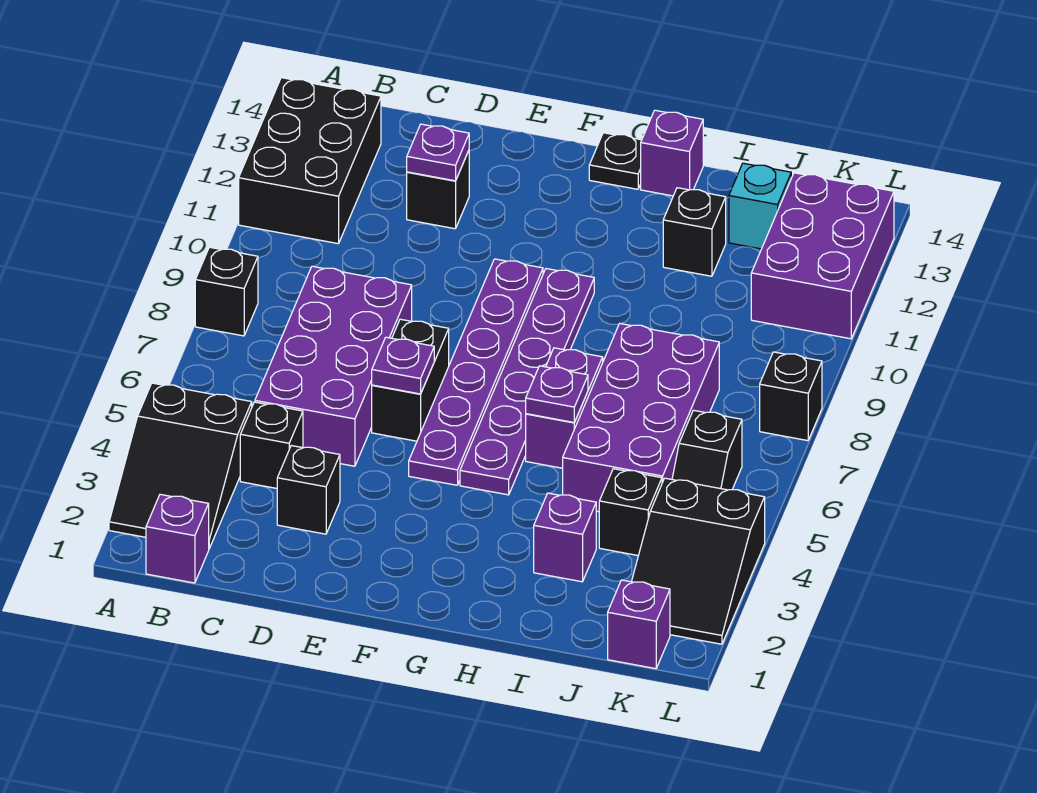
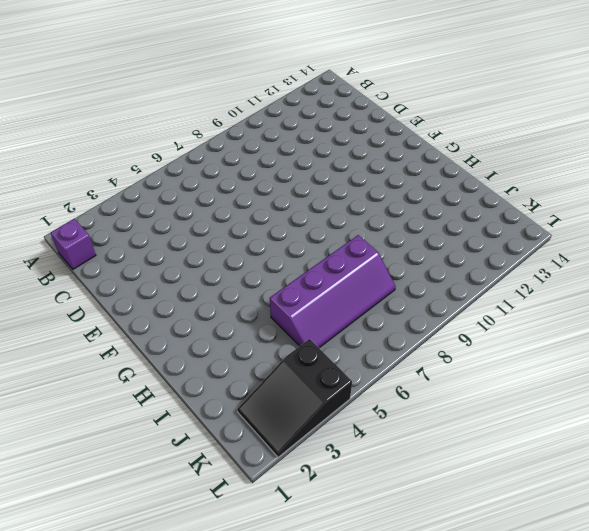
purple slope I5:J8 level 1 top I -> purple brick I5:J8 level 1
none -> black slope A2:B4 level 1 top 4
none -> black brick A8 level 1
none -> black brick A11:B13 level 1

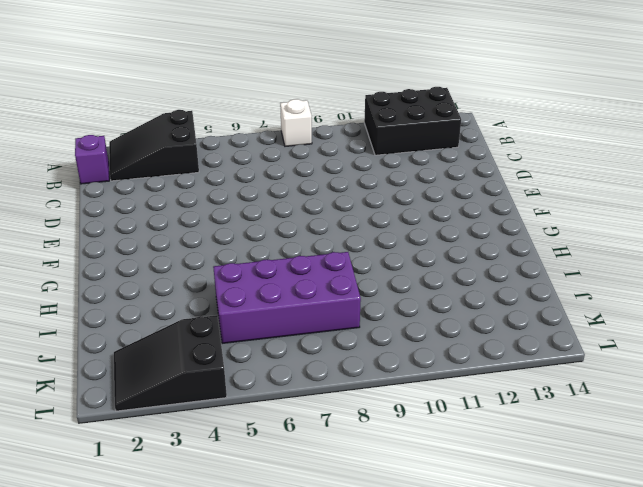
white brick A8 level 1 -> black brick A8 level 1
none -> black brick C4 level 1
none -> purple brick C5:D8 level 1
none -> black brick D3 level 1

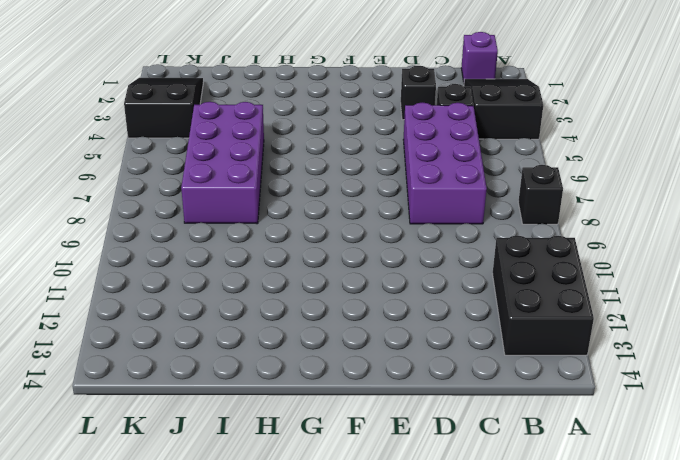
none -> black brick D12 level 1
none -> black brick E6:E7 level 1
none -> purple plate F5:F10 level 1

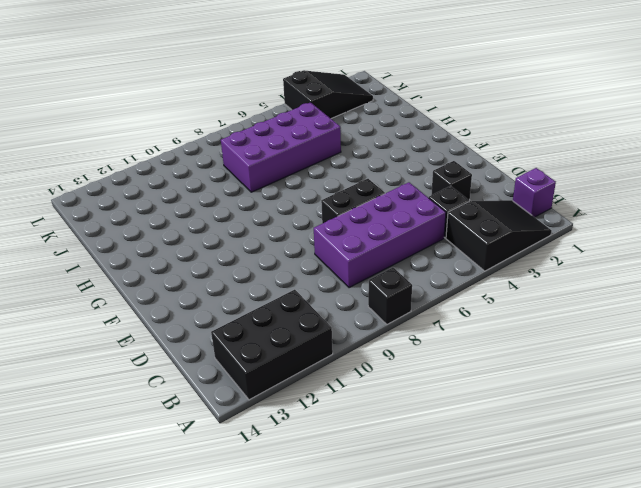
none -> black brick D12 level 1
none -> purple plate F5:F10 level 1
none -> purple plate G5:G10 level 1

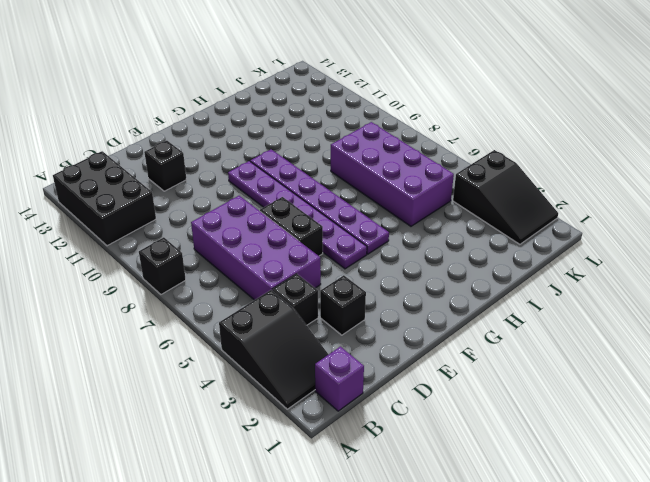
none -> black plate G14 level 1
none -> purple brick H6:H7 level 1
none -> purple brick H14 level 1

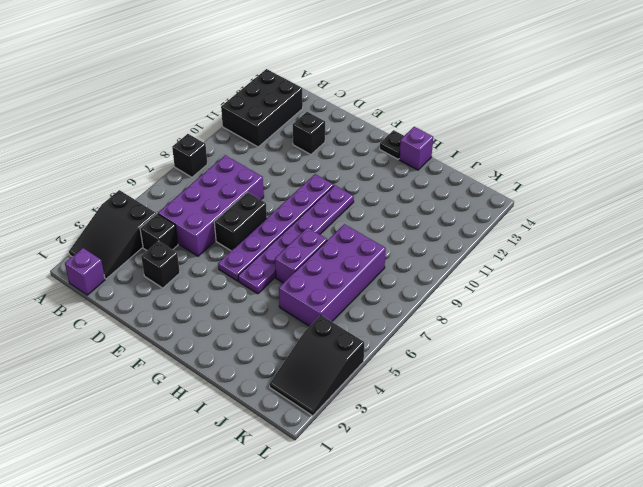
none -> purple brick I3 level 1
none -> black brick I12 level 1
none -> black brick J4 level 1

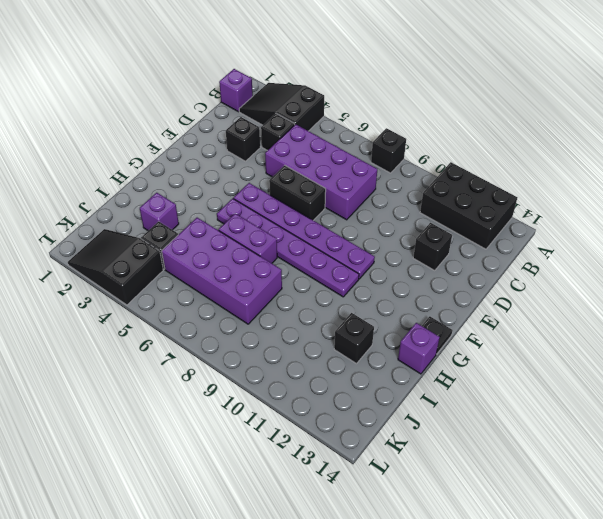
none -> cyan brick J13 level 1
none -> purple brick K1 level 1
none -> black slope K5:K6 level 1 top 6

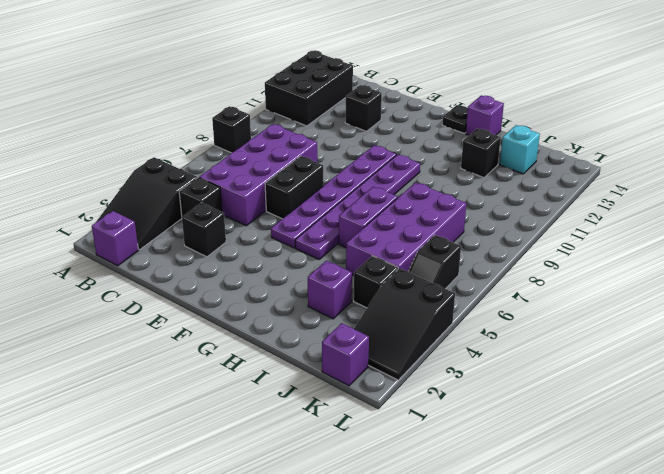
none -> purple brick K11:L13 level 1
none -> black brick L8 level 1
none -> purple plate D12 level 2

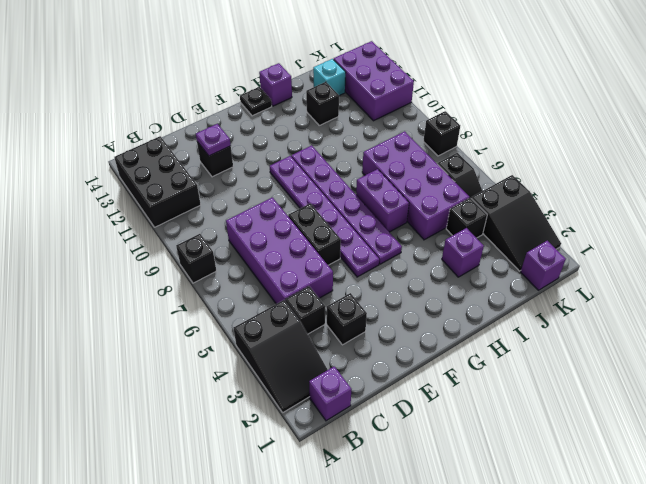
none -> purple plate E6 level 2
none -> purple plate H6 level 2

